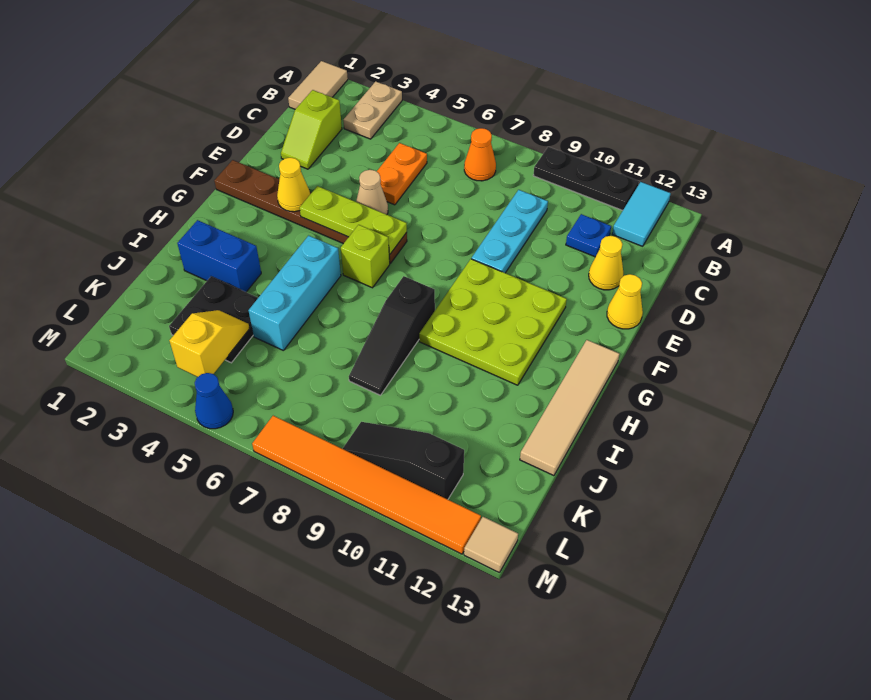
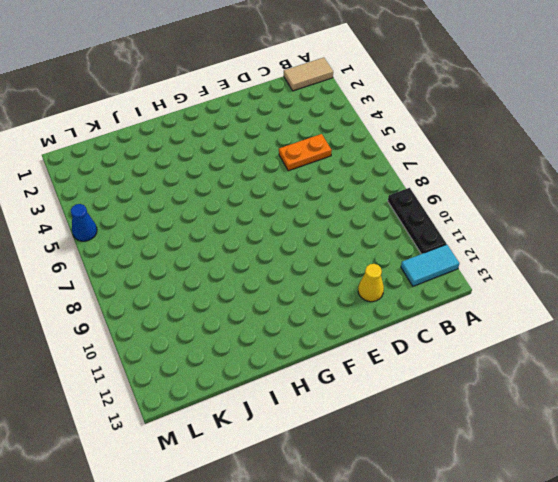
none -> tan plate A3:B3 level 1
none -> orange cone B7 level 1
none -> lime slope C2:D2 level 1 top C

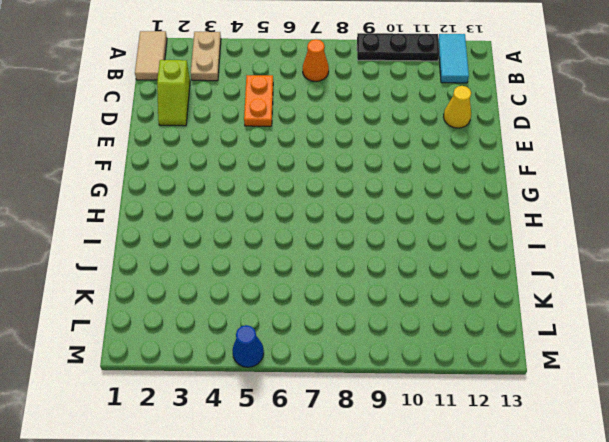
none -> cyan plate C9:E9 level 1
none -> blue plate C11 level 1
none -> tan cone E5 level 1

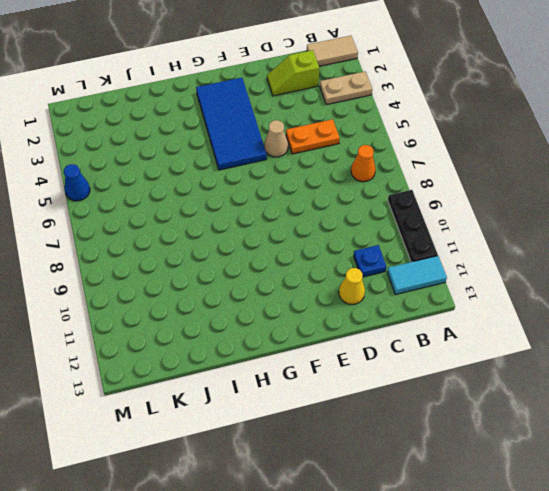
blue tile F2:G5 level 1 -> brown plate F1:F6 level 1
none -> cyan plate C9:E9 level 1
none -> yellow cone E13 level 1
none -> lime plate F9:H11 level 1

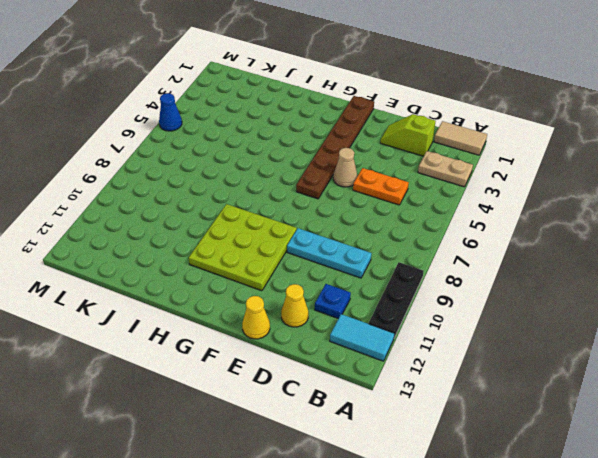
none -> orange cone B7 level 1
none -> lime brick G6 level 1
none -> tan tile G13:J13 level 1

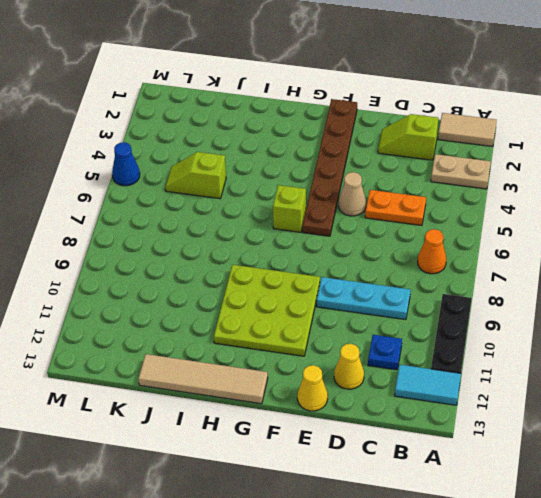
lime slope J5:K5 level 1 top J -> cyan brick H5:J5 level 1
none -> black slope H8:J8 level 1 top H
none -> blue brick I2:I3 level 1
none -> black plate J3:K4 level 1

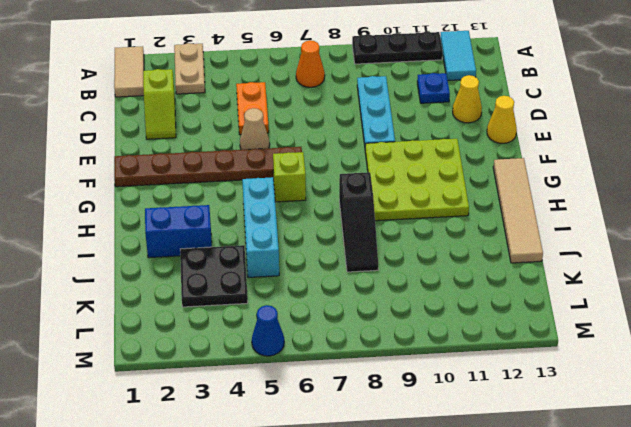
none -> black slope L9:L11 level 1 top 11
none -> orange tile M7:M12 level 1
none -> tan tile M13 level 1

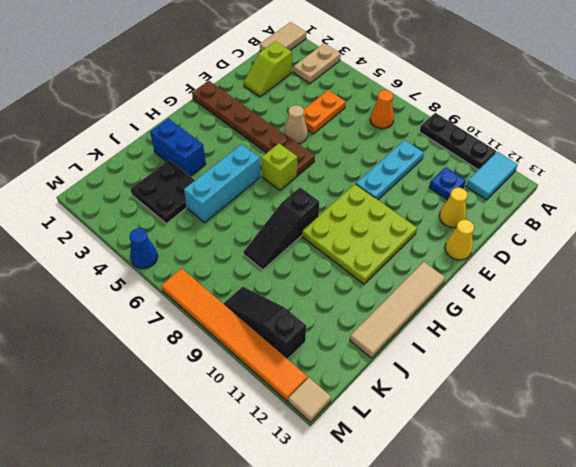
none -> yellow cone F3 level 2
none -> lime plate F4:F6 level 2
none -> yellow slope K4:L4 level 2 top L

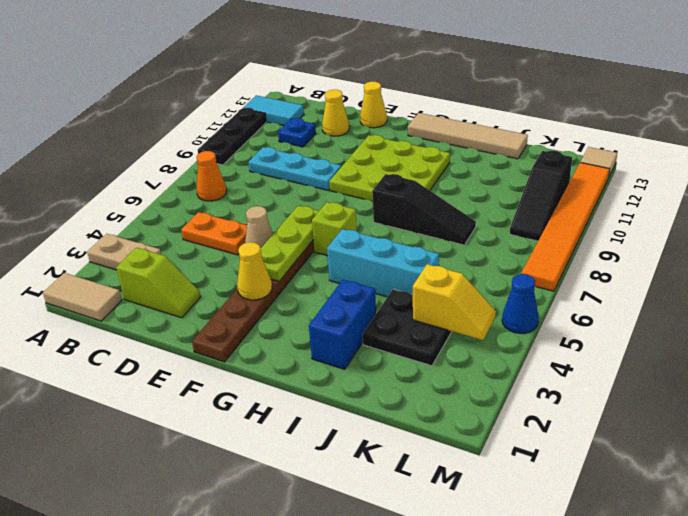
yellow slope K4:L4 level 2 top K -> yellow slope K4:L4 level 2 top L

